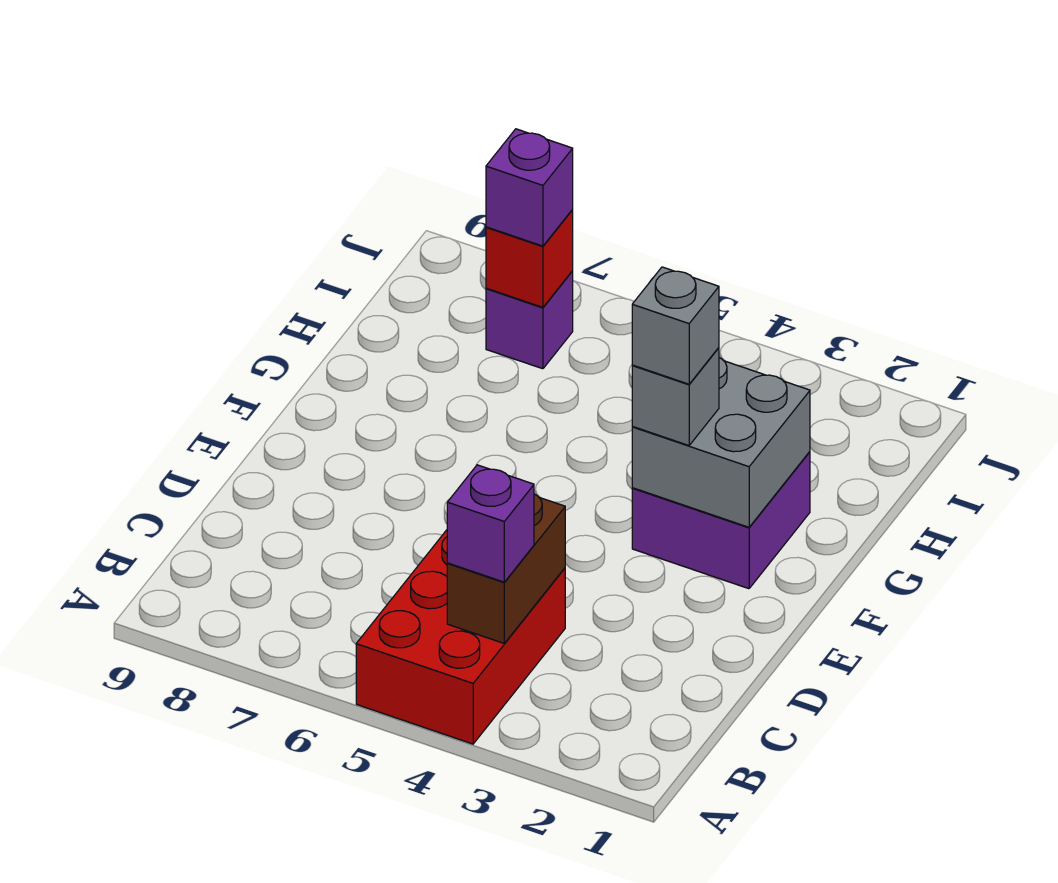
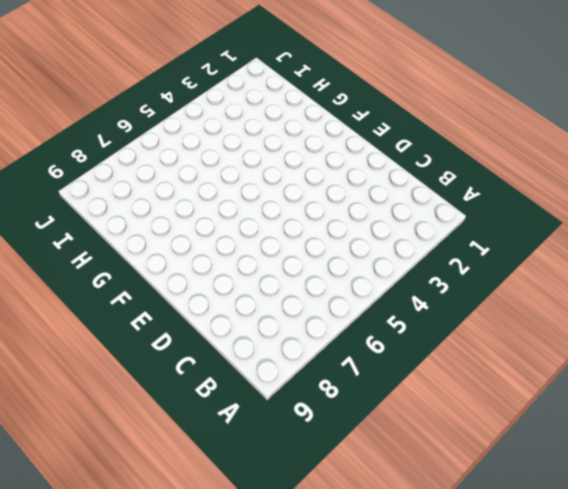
none -> red brick A4:C5 level 1
none -> purple brick F2:G3 level 1

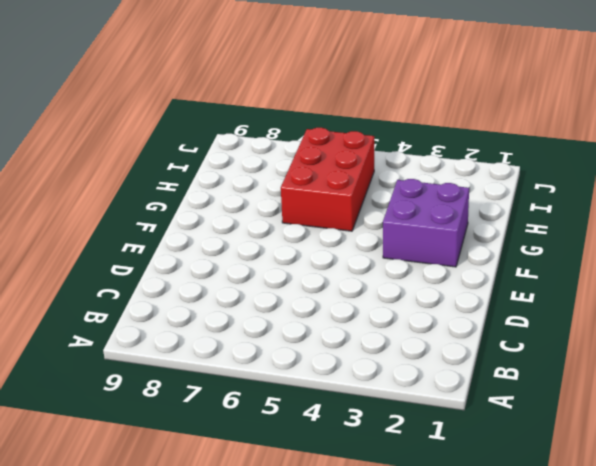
red brick G5:I6 level 1 -> red brick A4:C5 level 1
none -> purple brick I7 level 1
none -> brown brick B4:C4 level 2

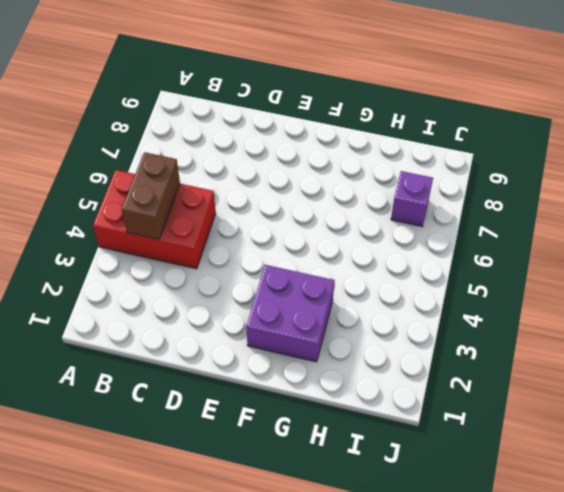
brown brick B4:B5 level 2 -> brown brick B4:C4 level 2
none -> grey brick F2:G3 level 2
none -> red brick I7 level 2

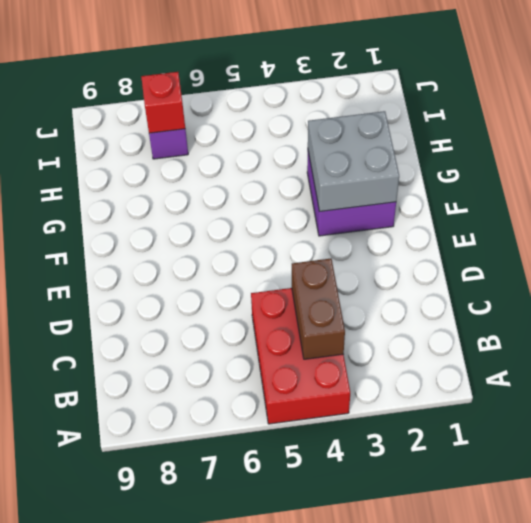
none -> purple brick B4 level 3
none -> grey brick F3 level 3

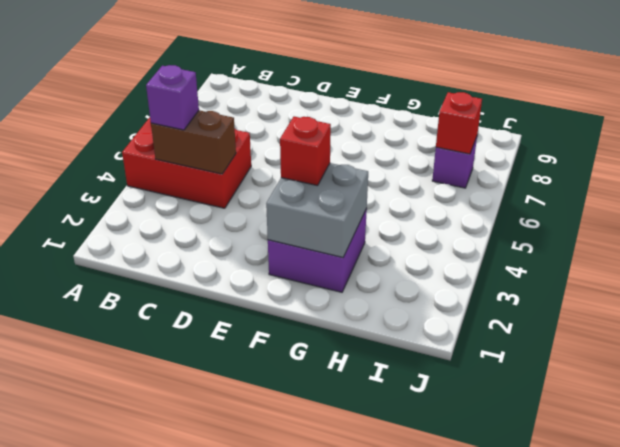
red brick F3 level 3 -> grey brick F3 level 3
none -> purple brick I7 level 3
none -> grey brick F3 level 4

